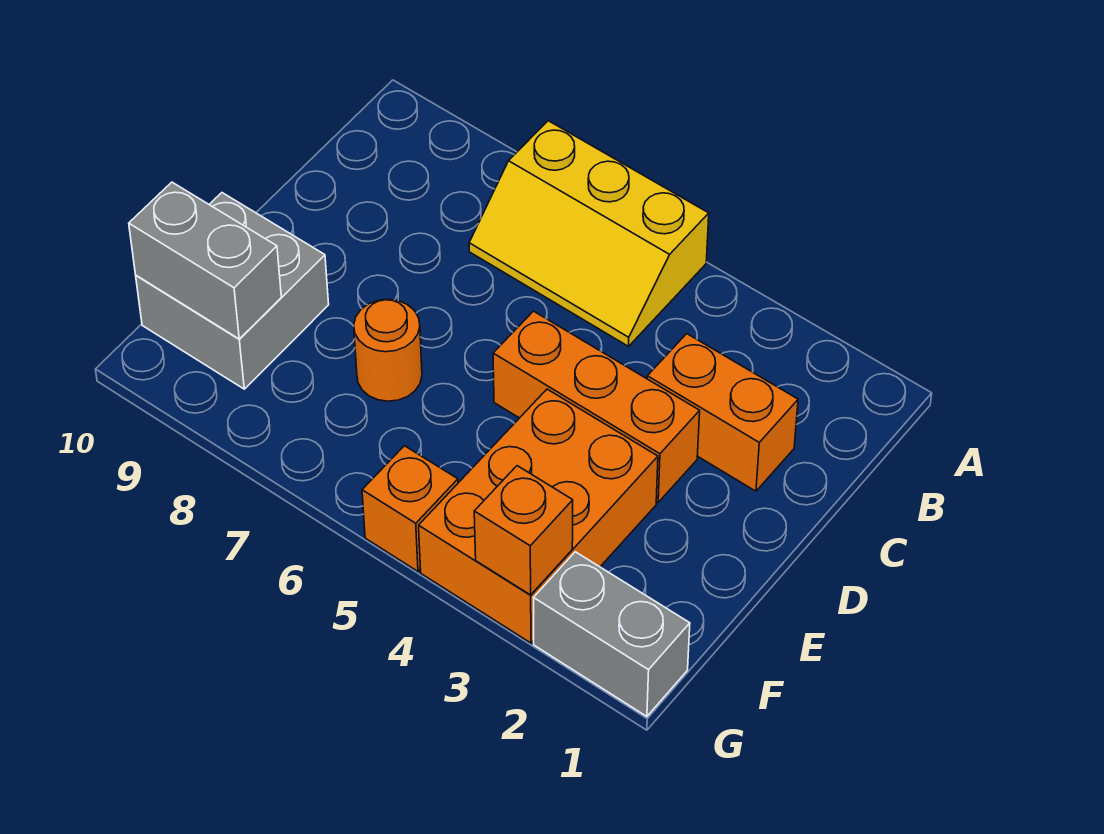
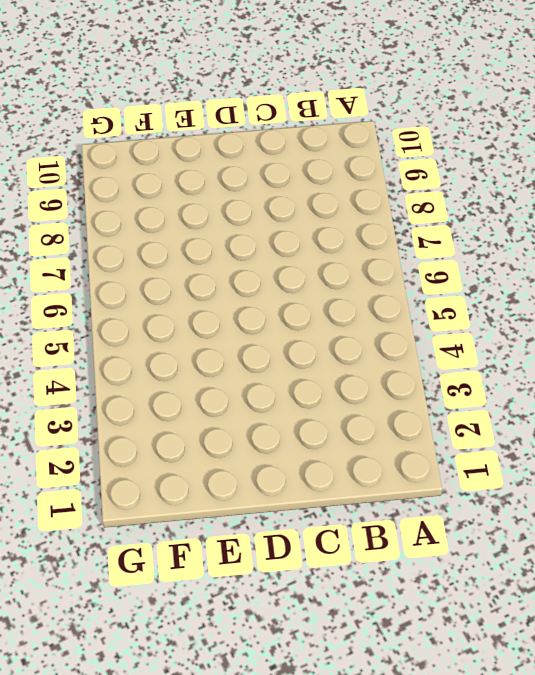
none -> yellow slope A5:B7 level 1 top A
none -> orange brick C2:C3 level 1

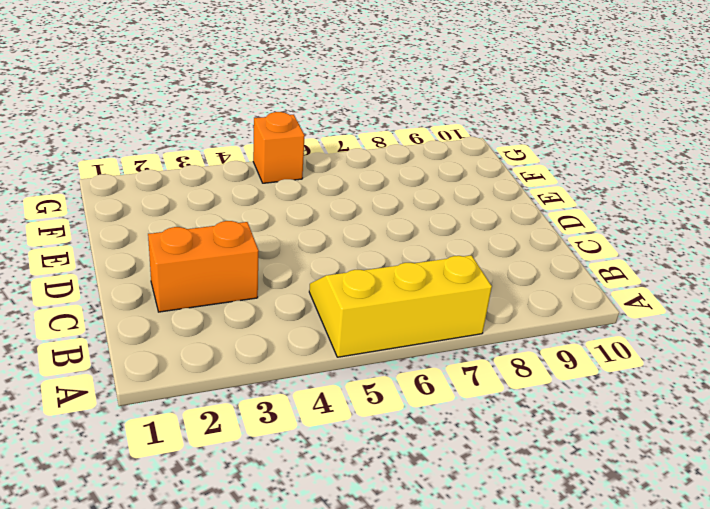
none -> orange brick D3:D5 level 1
none -> orange brick E3:G4 level 1

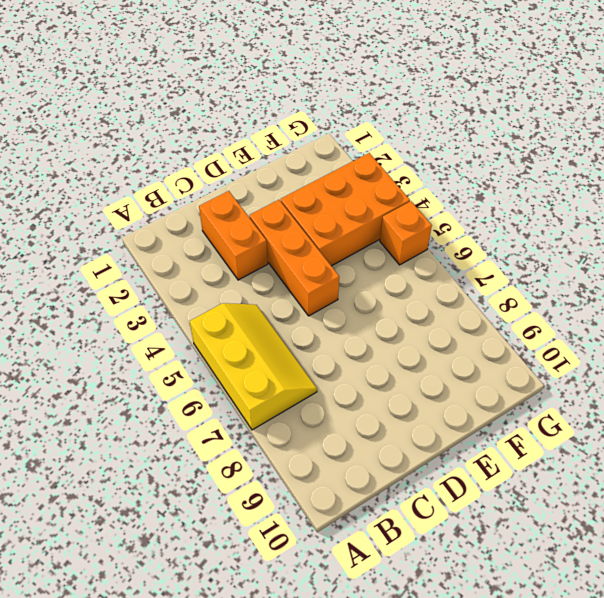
none -> orange round brick E7 level 1
none -> grey brick E9:F10 level 1

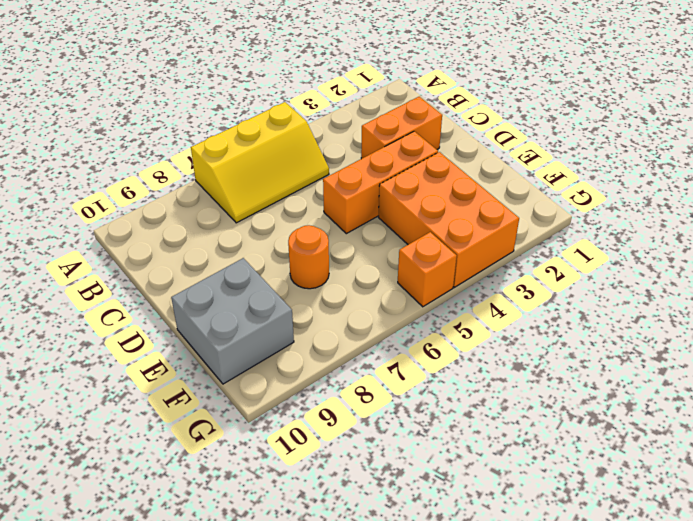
none -> grey brick G1:G2 level 1
none -> grey brick F9:F10 level 2

